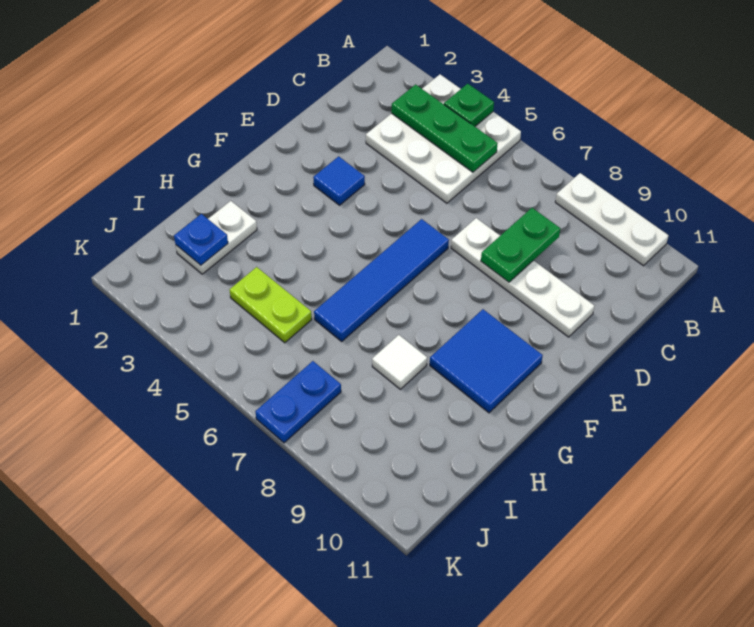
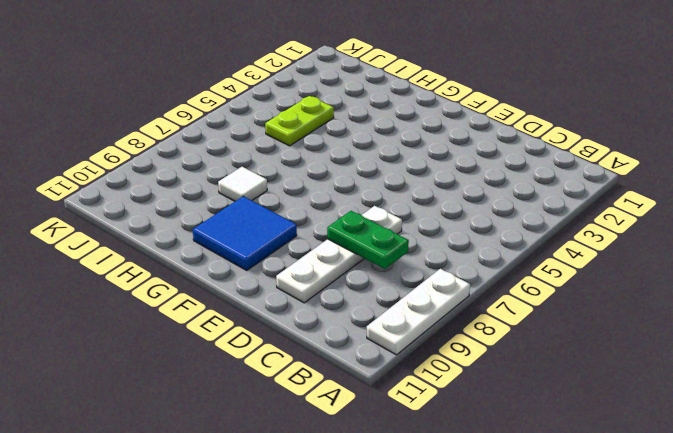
none -> white plate A3:C5 level 1
none -> blue tile E3 level 1
none -> blue tile E6:H6 level 1

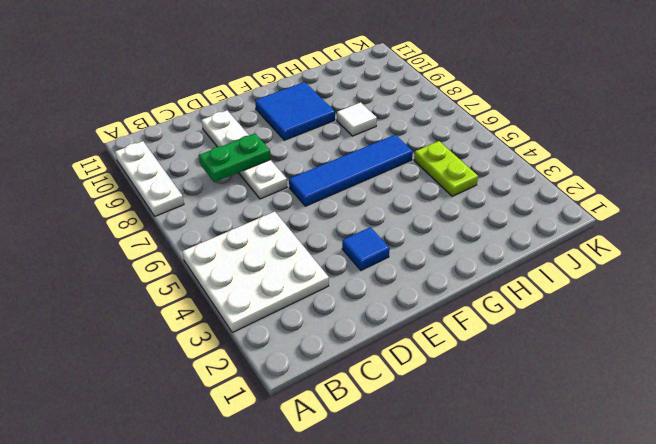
none -> white plate H2:I2 level 1
none -> blue plate J7:K7 level 1
none -> green plate A4 level 2

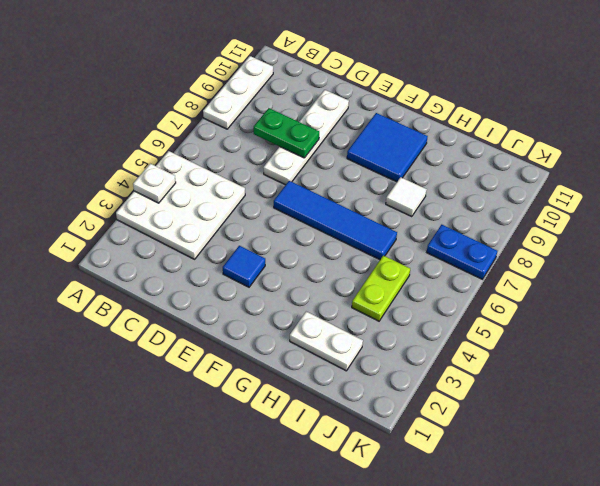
white plate A4 level 2 -> green plate A4 level 2
none -> green plate B3:B5 level 2
none -> blue plate I2 level 2

